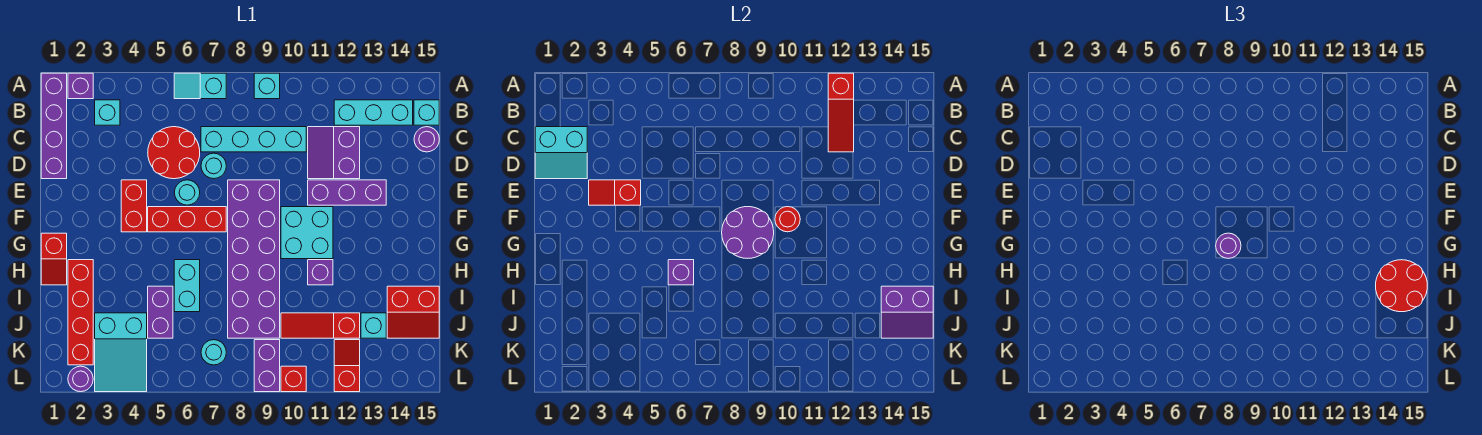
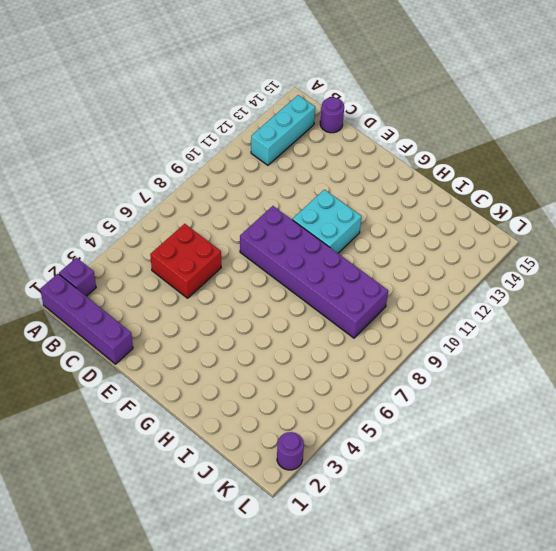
red brick C5:D6 level 1 -> red round brick C5:D6 level 1
none -> cyan slope A6:A7 level 1 top 7
none -> cyan brick A9 level 1
none -> cyan brick B3 level 1
none -> cyan brick B15 level 1

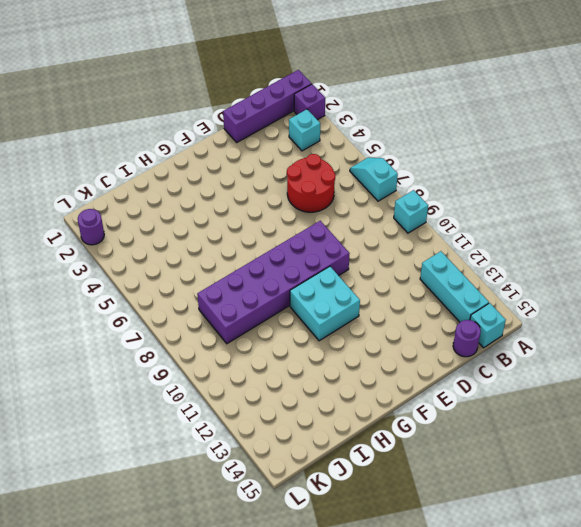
none -> cyan brick C7:C10 level 1
none -> purple slope C11:D12 level 1 top 12
none -> cyan round brick D7 level 1
none -> red brick E4:F4 level 1

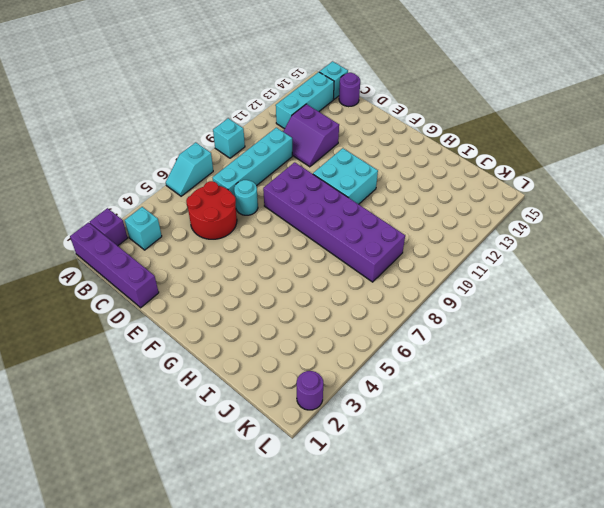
none -> red brick E4:F4 level 1
none -> cyan round brick E6 level 1
none -> purple brick E11:E13 level 1
none -> red brick F5:F7 level 1

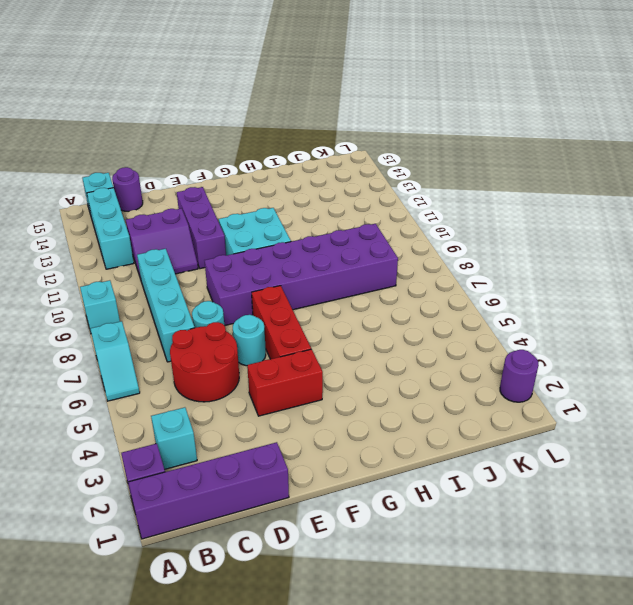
none -> red slope G1:H1 level 1 top G
none -> red brick H2:K2 level 1
none -> cyan brick H6:I6 level 1
none -> purple brick H11 level 1

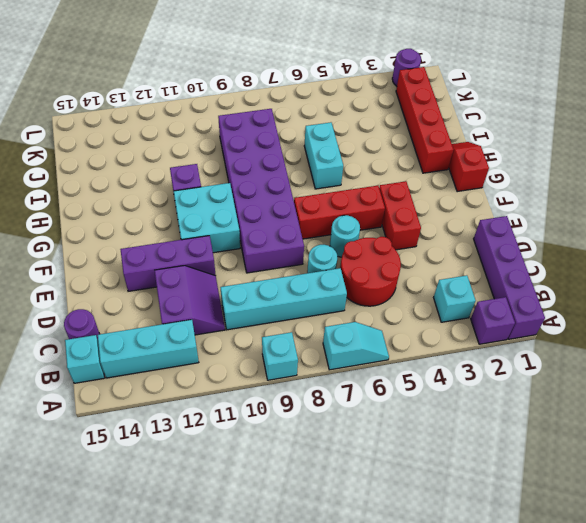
none -> purple brick I5:J5 level 1
none -> red slope I14:J15 level 1 top I
none -> cyan slope J3:L4 level 1 top J
none -> red slope J10:J12 level 1 top 12

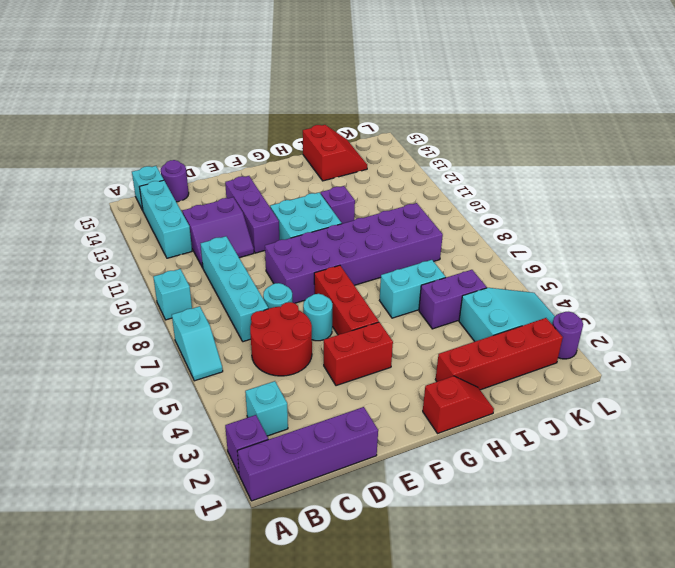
none -> red slope J10:J12 level 1 top 12
none -> cyan brick J13 level 1
none -> cyan round brick K7 level 1
none -> purple brick K9:L9 level 1

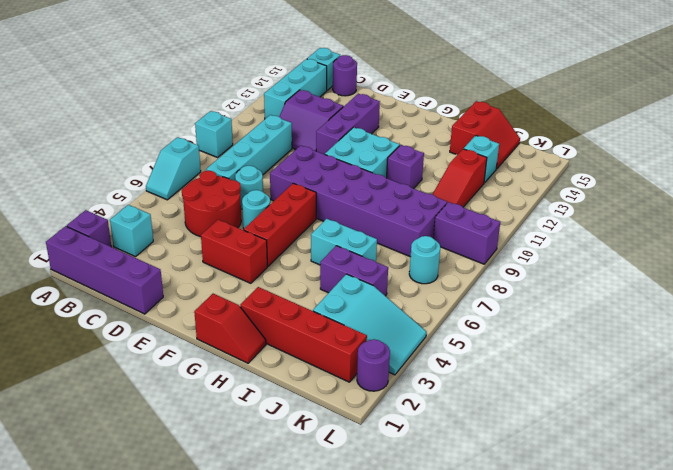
none -> red slope K12:L12 level 1 top L
none -> red brick L10 level 1
none -> red slope A12:C12 level 2 top A
none -> cyan slope C1:D2 level 2 top C

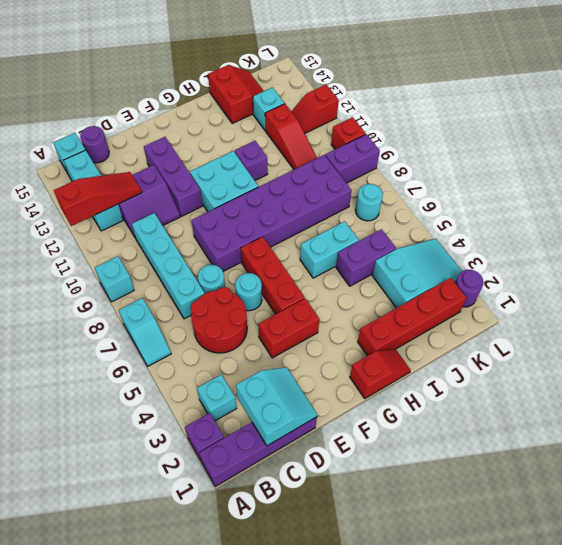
none -> red slope E3:E4 level 2 top 4
none -> purple round brick F8:G9 level 2
none -> red round brick F10 level 2
none -> purple brick H6 level 2

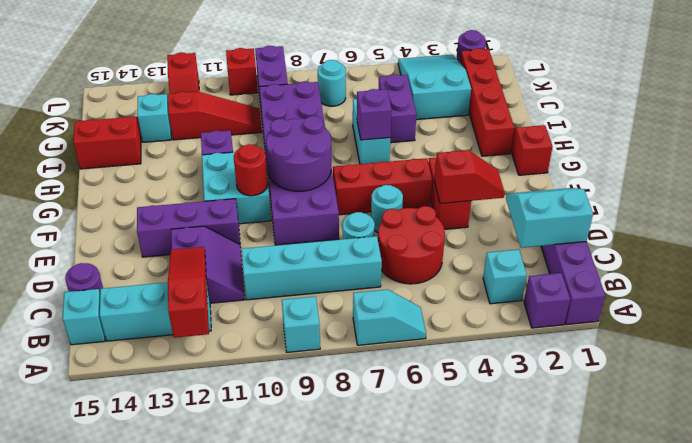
none -> purple slope I14:J15 level 2 top I
none -> purple round brick G8 level 3
none -> red round brick H14:I15 level 3

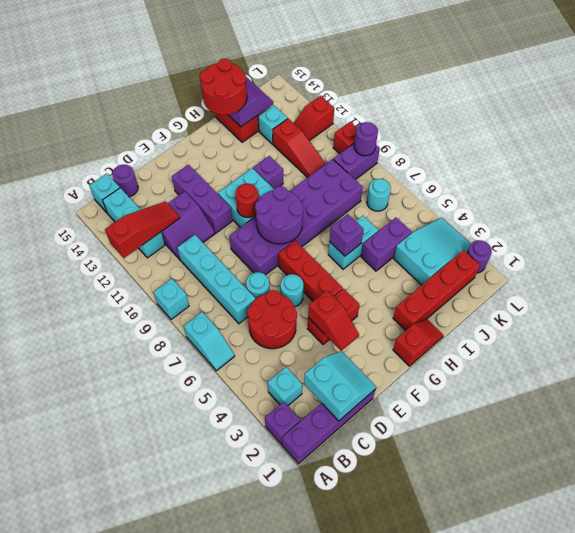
purple round brick L9 level 2 -> purple round brick G8 level 3

